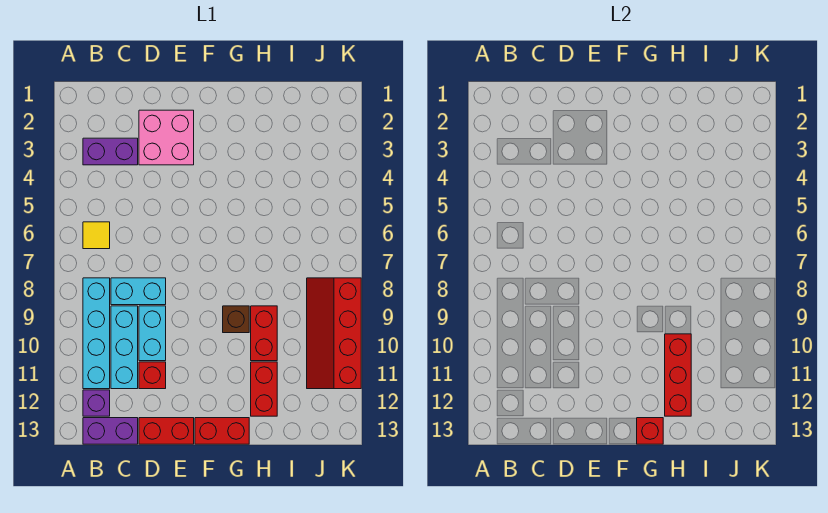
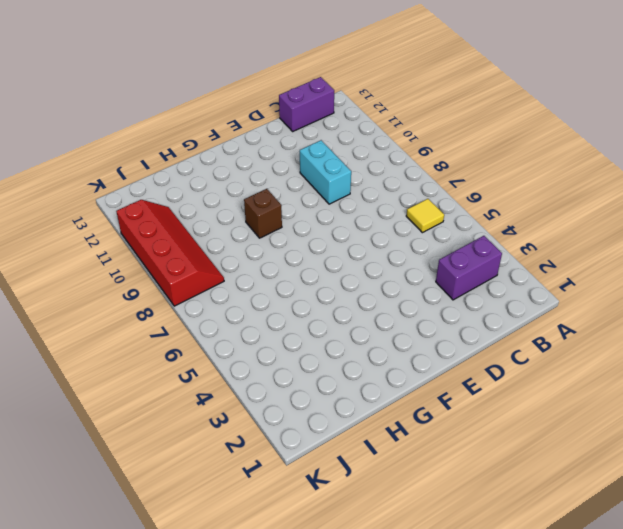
none -> cyan brick B8:B11 level 1
none -> purple brick B12 level 1
none -> cyan brick C8:D8 level 1

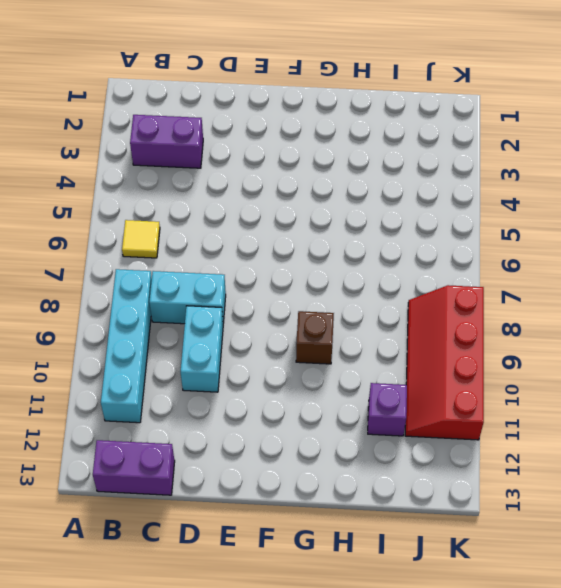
purple brick I11 level 1 -> purple brick B12 level 1
none -> cyan brick C9:C11 level 1
none -> pink brick D2:E3 level 1
none -> red brick D11 level 1

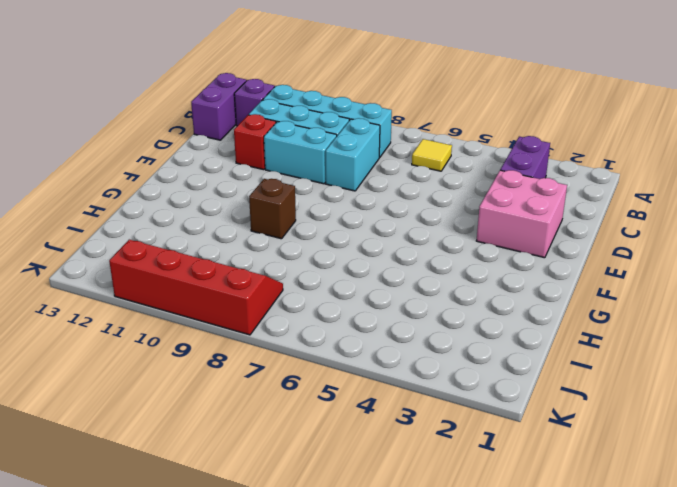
none -> red brick D13:E13 level 1
none -> red brick F13:G13 level 1
none -> red brick H9:H10 level 1

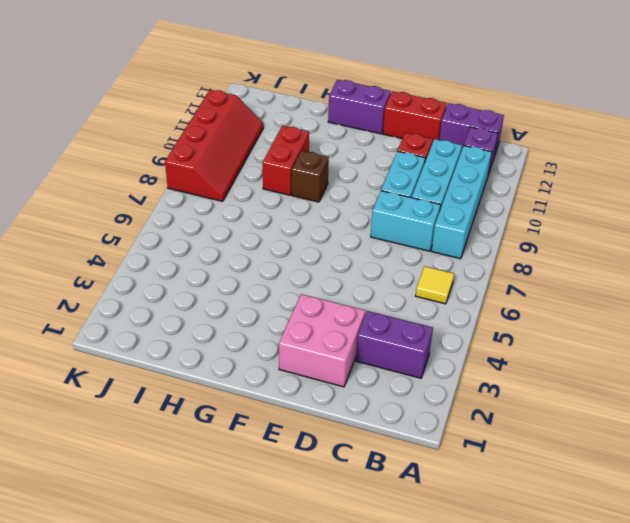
purple brick F13:G13 level 1 -> red brick F13:G13 level 1
none -> red brick H11:H12 level 1
none -> red brick G13 level 2
none -> red brick H10:H12 level 2

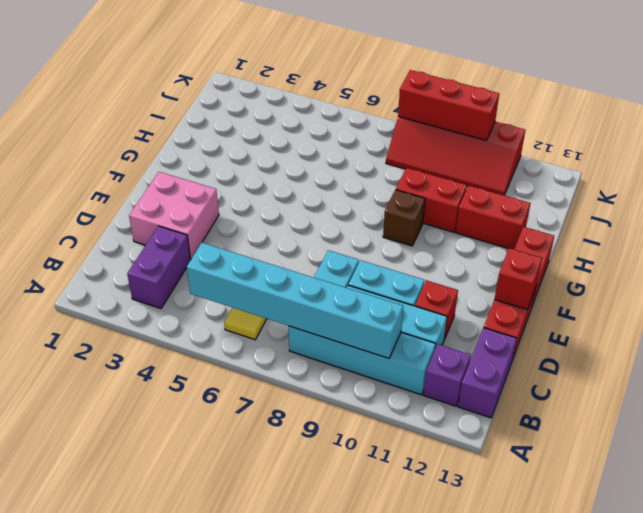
cyan brick B5:B10 level 2 -> none
red brick E13 level 2 -> red brick G13 level 2
red brick K8:K10 level 2 -> red brick H10:H12 level 2

